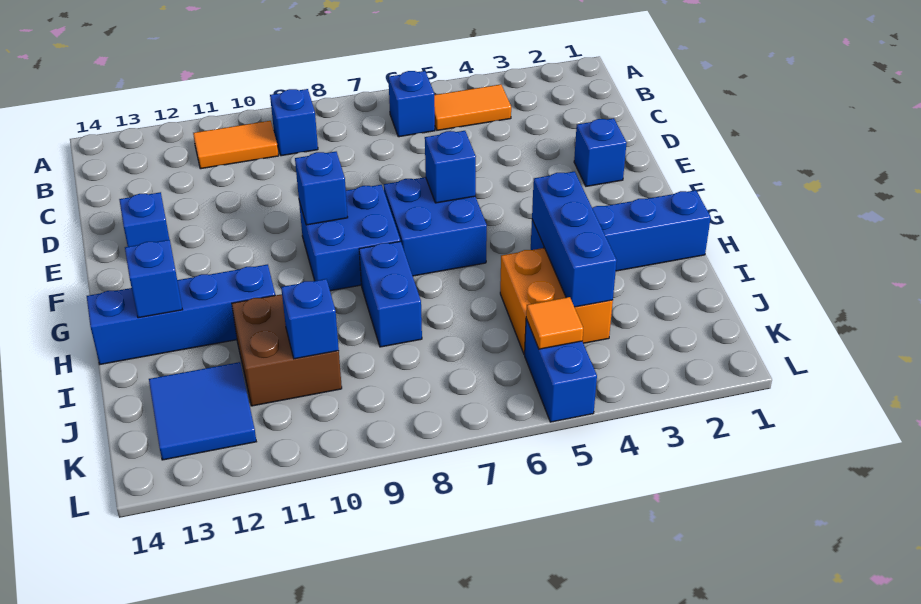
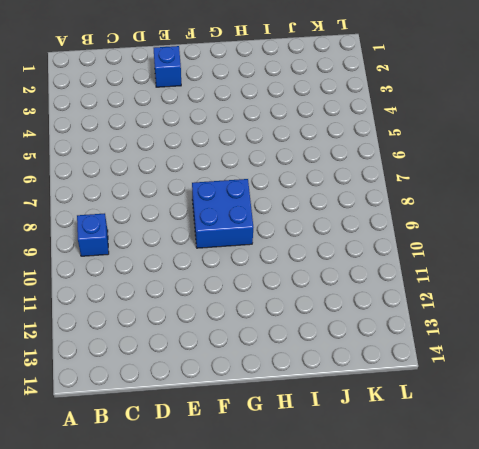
none -> orange tile B4:B5 level 1
none -> blue brick B6 level 1
none -> orange tile B10:B11 level 1

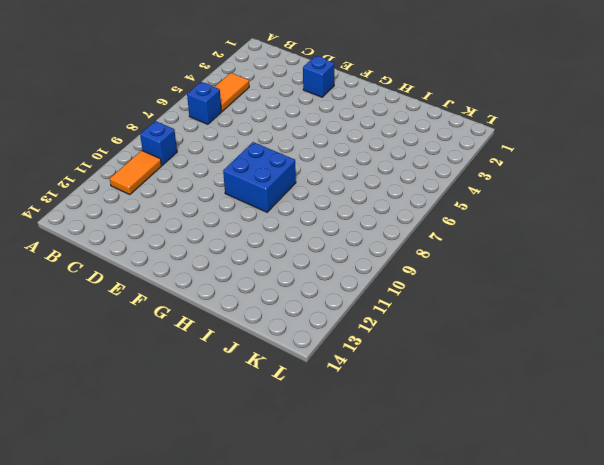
none -> blue brick E13 level 1
none -> blue brick F6:G7 level 1
none -> blue brick H1:H4 level 1

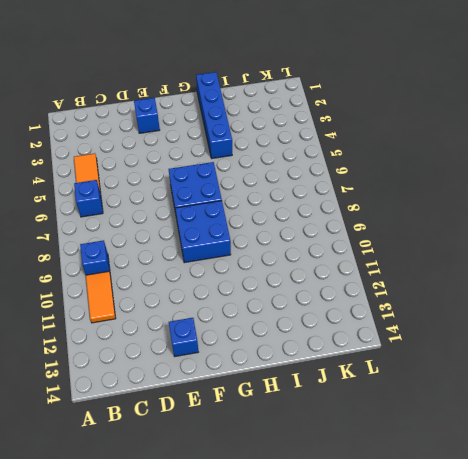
none -> blue brick H8:I8 level 1
none -> blue brick H11:H14 level 1
none -> orange brick I4:J5 level 1

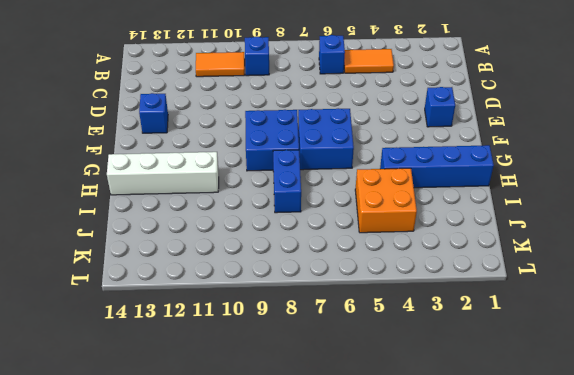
white brick H11:H14 level 1 -> blue brick H11:H14 level 1
none -> brown brick I10:J11 level 1
none -> blue tile J12:K13 level 1
none -> blue brick K5:L5 level 1

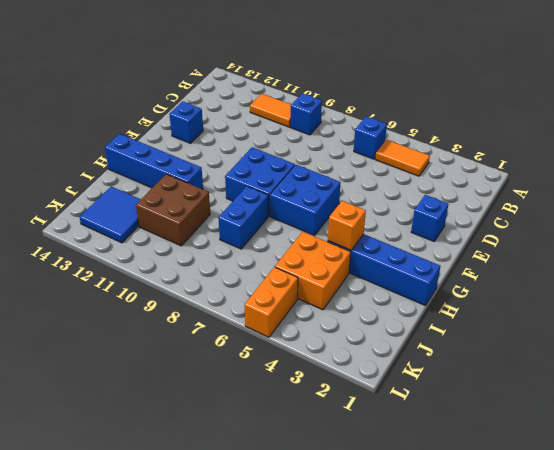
orange brick H4 level 2 -> blue brick H4:J4 level 2
orange brick K5:L5 level 1 -> blue brick K5:L5 level 1
none -> blue brick F6 level 2
none -> blue brick F9 level 2
none -> blue brick H13 level 2

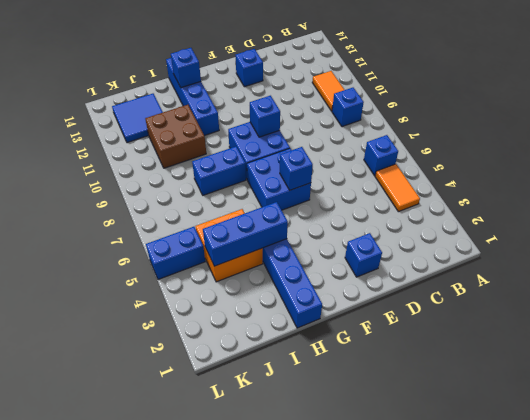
none -> blue brick J10 level 2
none -> orange tile K5 level 2

